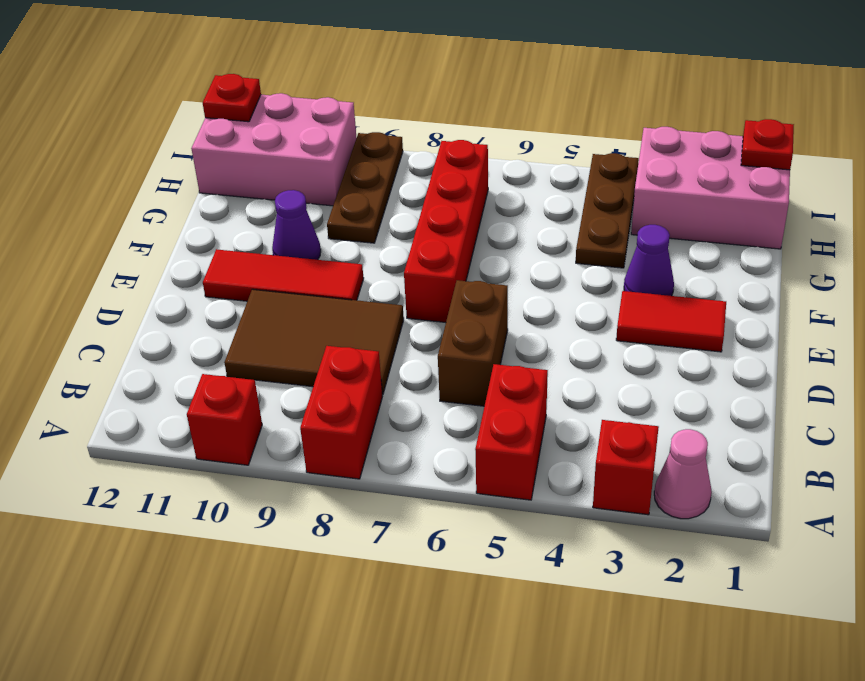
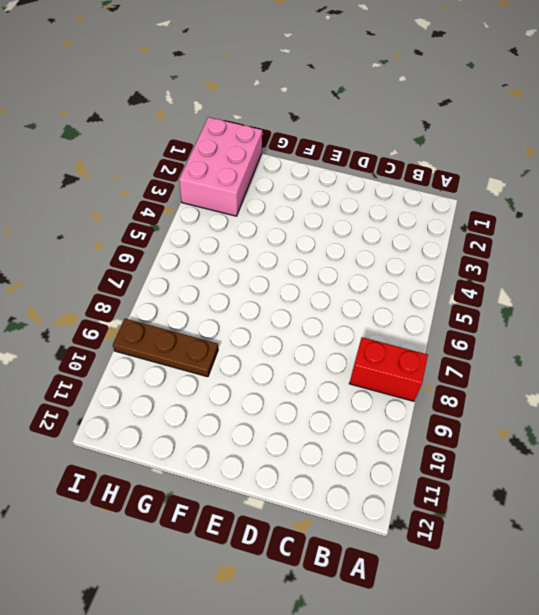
none -> pink cone A2 level 1
none -> red brick A3 level 1
none -> red brick A5:B5 level 1

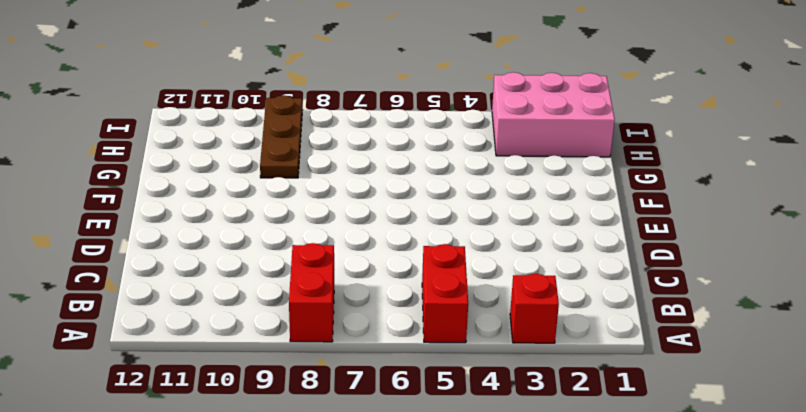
none -> pink cone A2 level 1
none -> red brick A10 level 1
none -> brown brick C6:D6 level 1

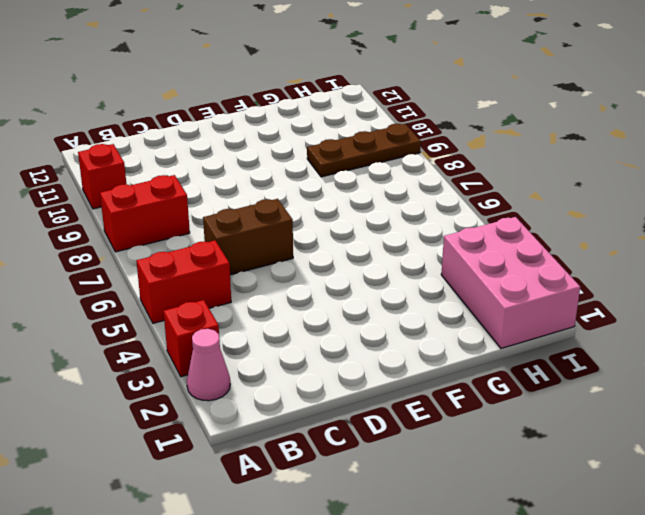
none -> brown tile C8:D10 level 1
none -> red tile E2:E3 level 1
none -> red brick E7:H7 level 1

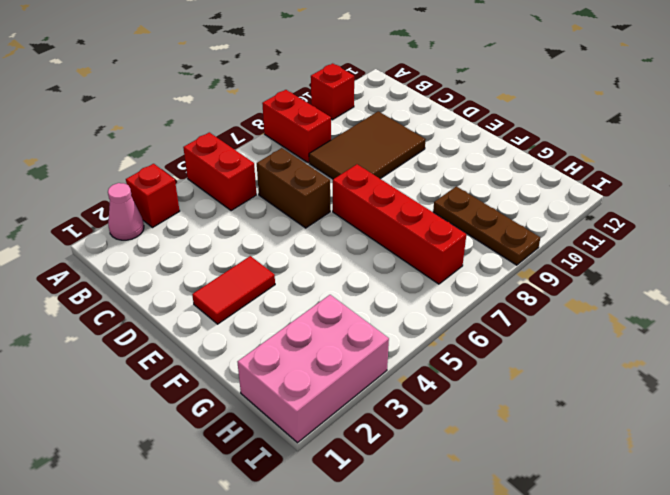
none -> red tile E9:E11 level 1
none -> purple cone F3 level 1
none -> purple cone F10 level 1

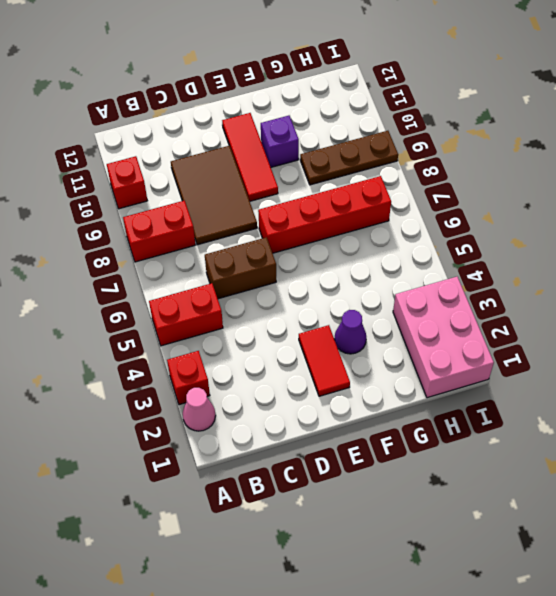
purple brick F10 level 1 -> purple cone F10 level 1
none -> brown plate G4:I4 level 1
none -> pink brick H10:I12 level 1
none -> red plate I1 level 2

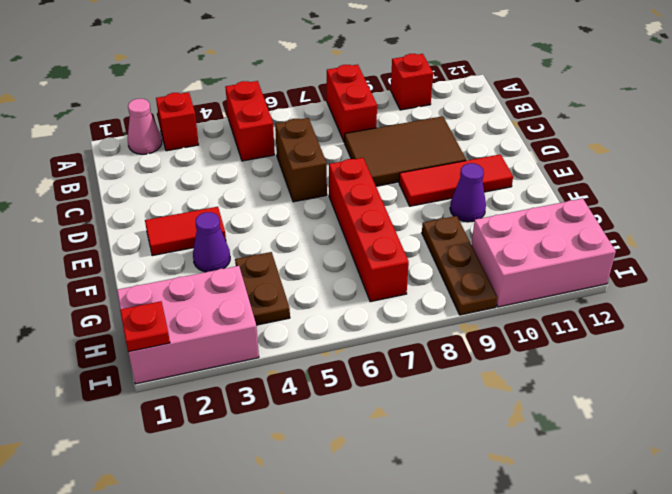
brown plate G4:H4 level 1 -> brown plate G4:I4 level 1
none -> red plate I12 level 2

